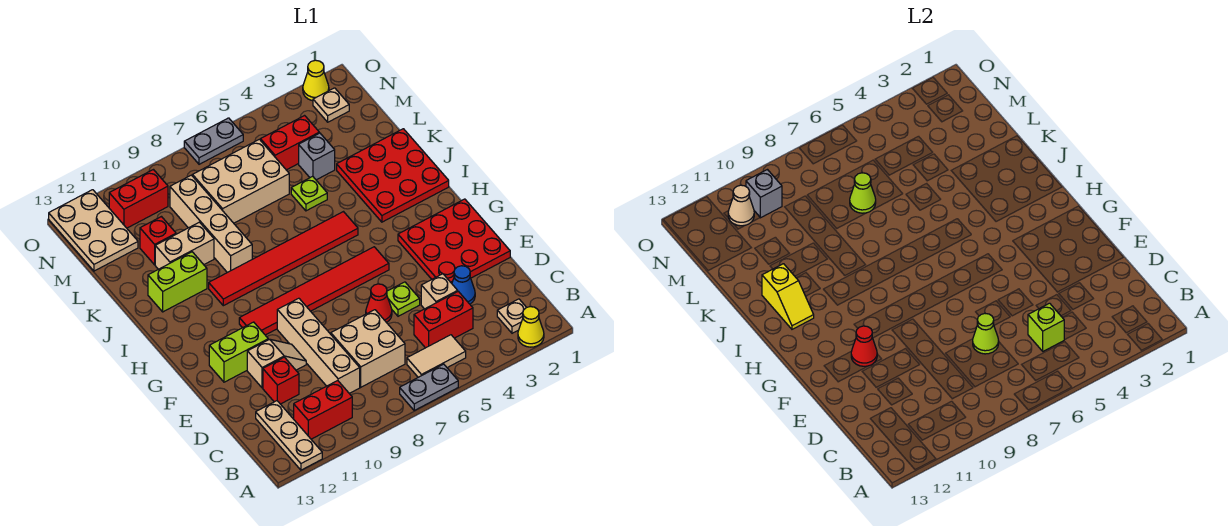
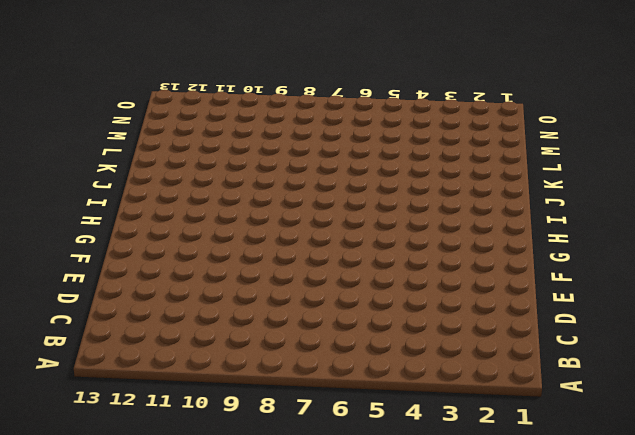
none -> yellow cone A2 level 1
none -> grey plate A6:A7 level 1
none -> tan plate A12:C12 level 1
none -> tan plate B2 level 1

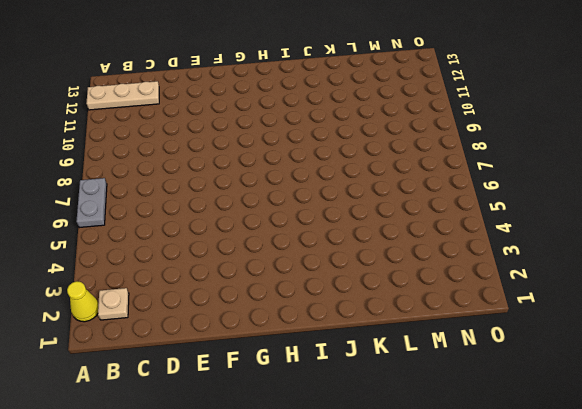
none -> tan tile B5:B6 level 1
none -> red brick B10:B11 level 1
none -> red brick C4:C5 level 1
none -> tan brick C7:D8 level 1

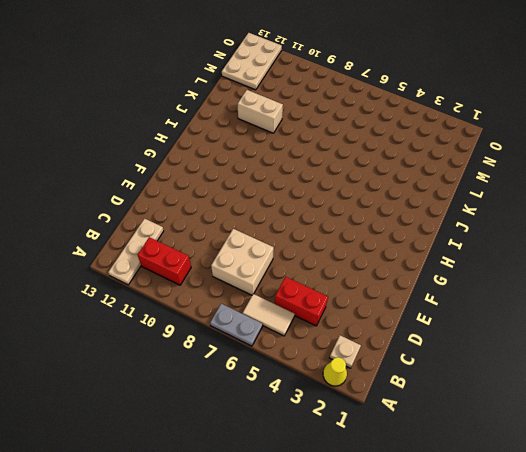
none -> tan brick C9:F9 level 1
none -> blue cone D3 level 1
none -> tan brick D4 level 1
none -> red brick D11 level 1

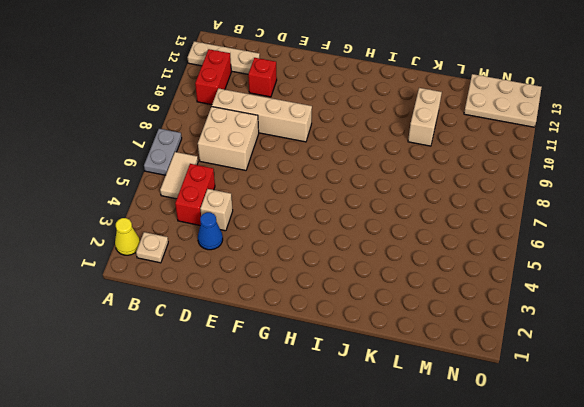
none -> red plate E1:G3 level 1
none -> lime plate E5 level 1
none -> red cone E6 level 1
none -> tan slope E10:E11 level 1 top 11

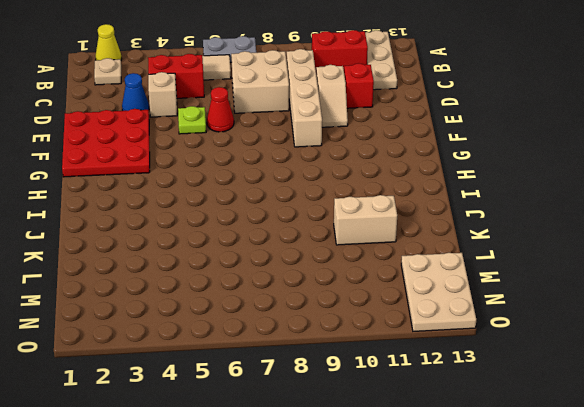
tan slope D10:E10 level 1 top D -> tan slope E10:E11 level 1 top 11
none -> lime brick F11:F12 level 1
none -> red tile G5:G10 level 1
none -> red plate I1:K3 level 1
none -> red tile I5:I10 level 1

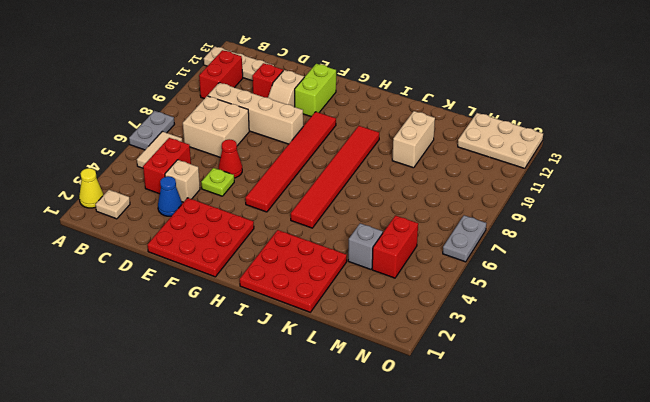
none -> tan brick J9:M9 level 1
none -> lime brick J11:J12 level 1
none -> lime plate K5 level 1
none -> tan brick L6:M8 level 1

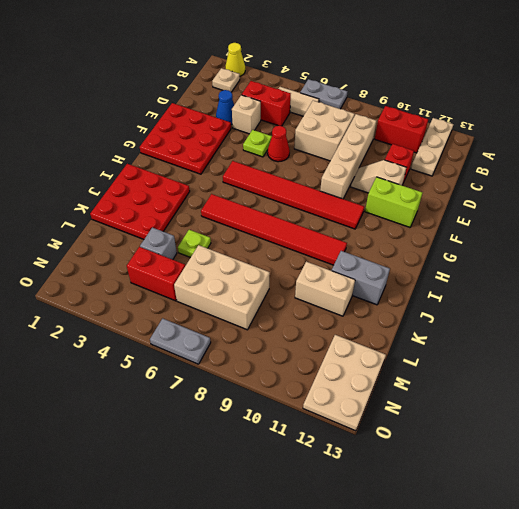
grey brick J11:J12 level 1 -> lime brick J11:J12 level 1
none -> tan brick J9:M9 level 1
none -> red brick L11 level 1
none -> tan plate N2 level 1
none -> red brick N10:N11 level 1

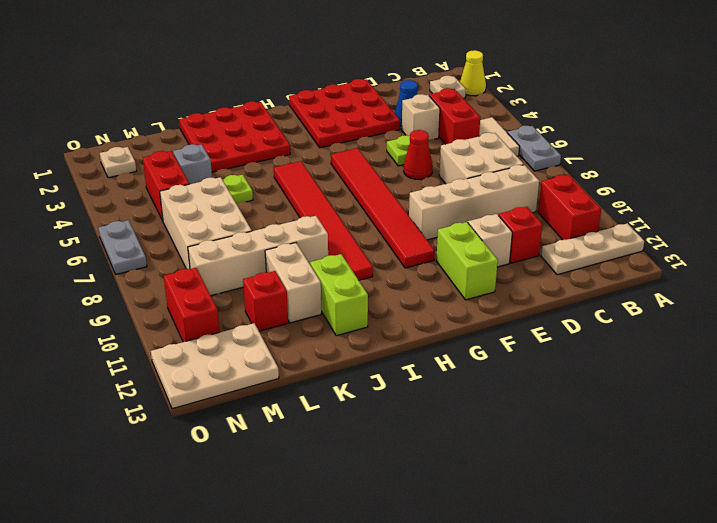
none -> yellow cone O2 level 1
none -> lime brick C5 level 2
none -> lime cone D7 level 2
none -> red cone F11 level 2

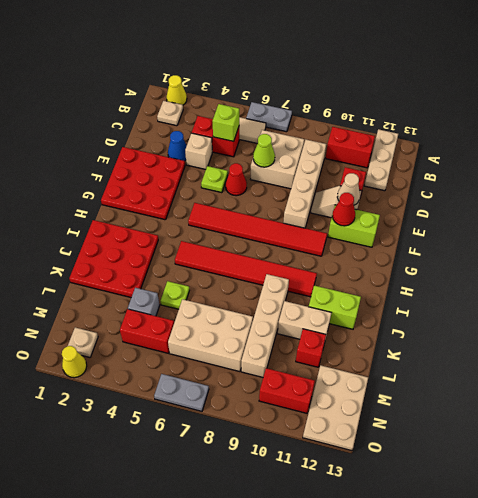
tan cone E11 level 2 -> tan cone N11 level 2
none -> yellow slope I12:J12 level 2 top J
none -> lime cone L7 level 2
none -> grey brick N10 level 2

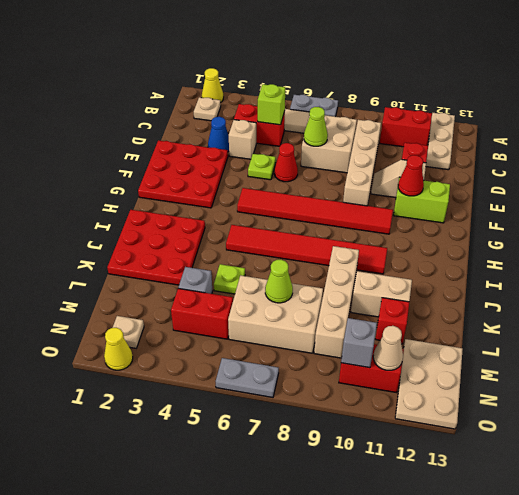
none -> lime brick J11:J12 level 1
none -> yellow slope I12:J12 level 2 top J

